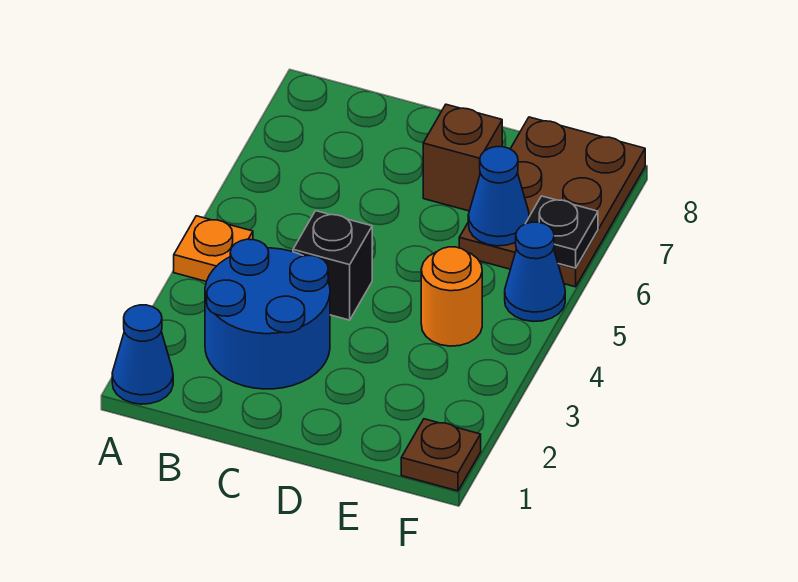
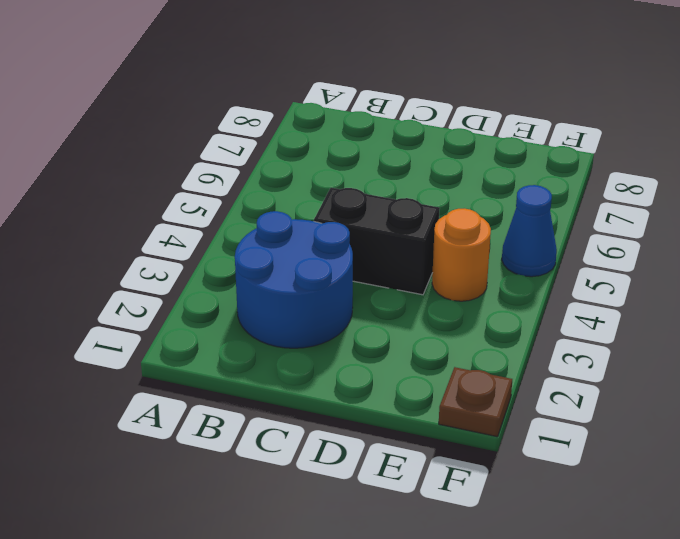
black brick C4:D4 level 1 -> black brick C4 level 1
none -> blue cone A1 level 1
none -> orange plate A4 level 1

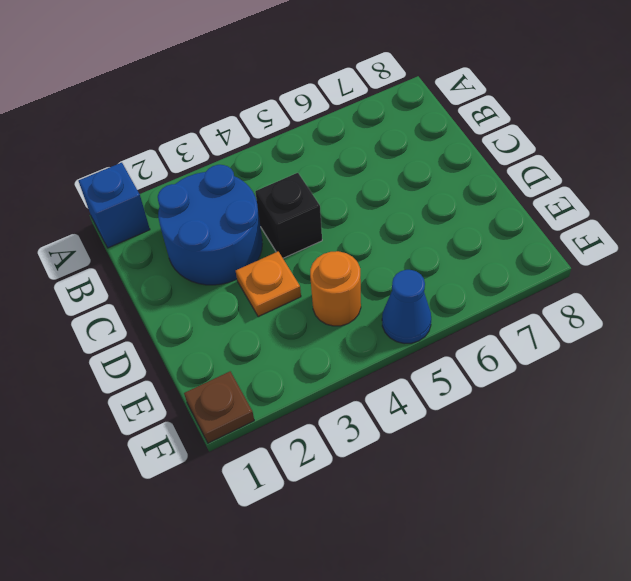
blue brick A1 level 1 -> blue cone A1 level 1
orange plate D3 level 1 -> orange plate A4 level 1
none -> brown brick D7 level 1
none -> brown plate E6:F8 level 1

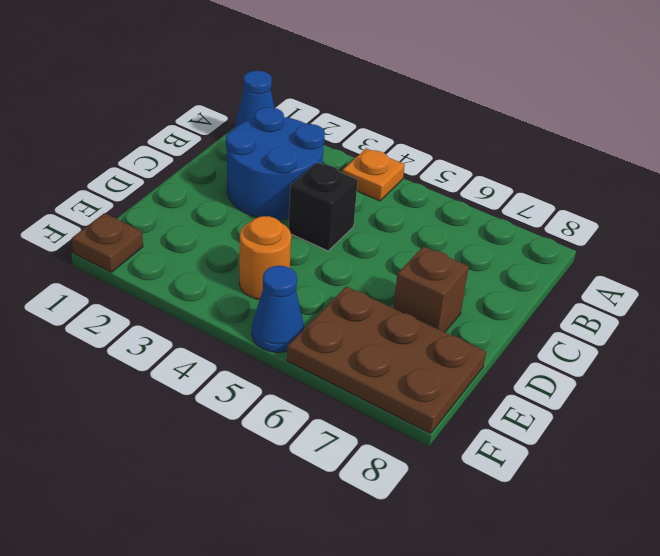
none -> blue cone E6 level 2
none -> black plate F6 level 2

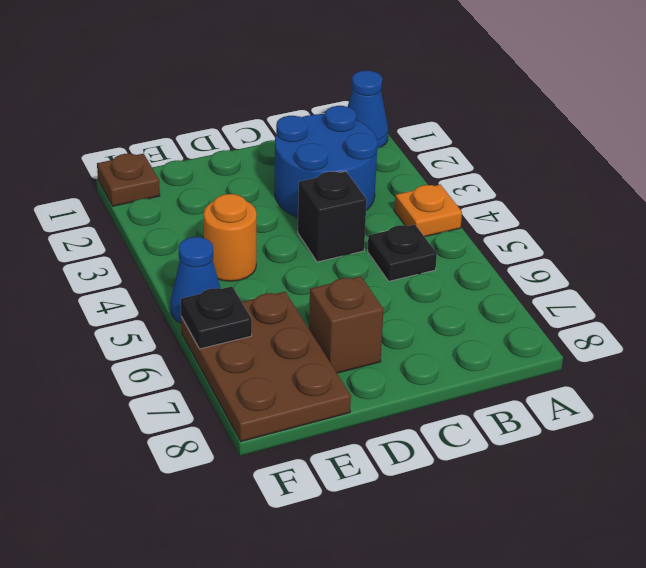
black plate B5 level 1 -> none
none -> blue cone E6 level 2

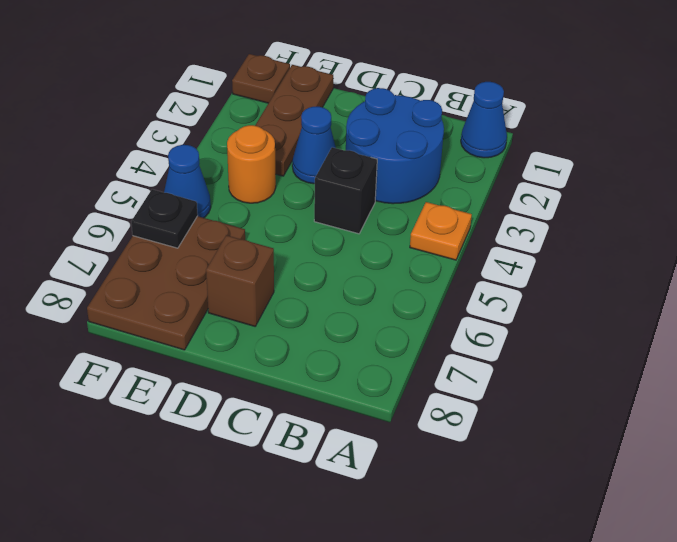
blue cone D3 level 1 -> blue cone E6 level 2
brown plate E1:E3 level 1 -> none

